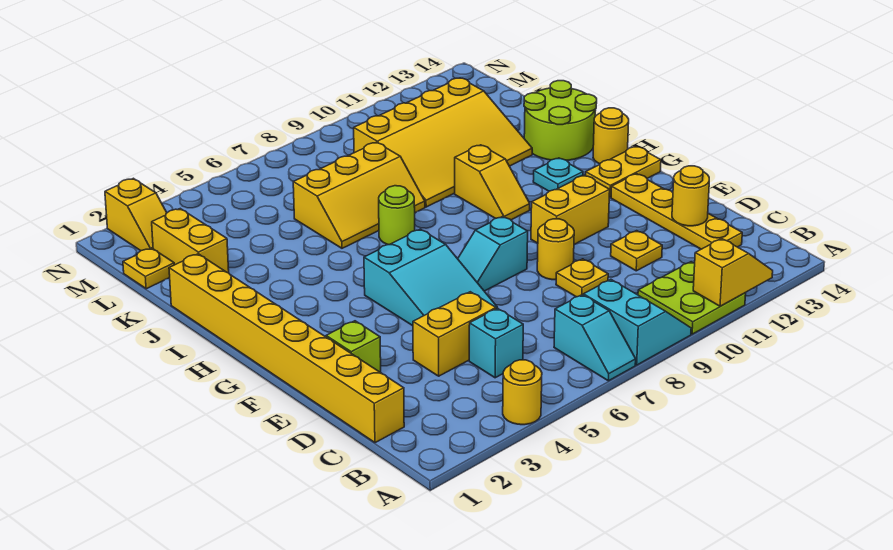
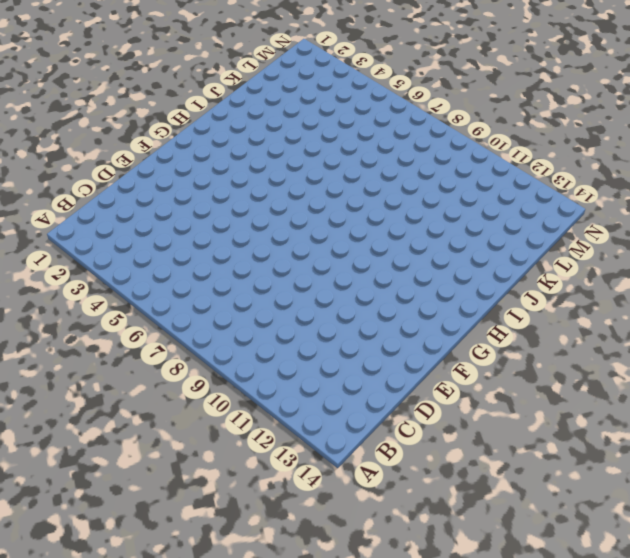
none -> yellow round brick A4 level 1
none -> cyan slope A7:B7 level 1 top B
none -> cyan slope A8:B9 level 1 top 8

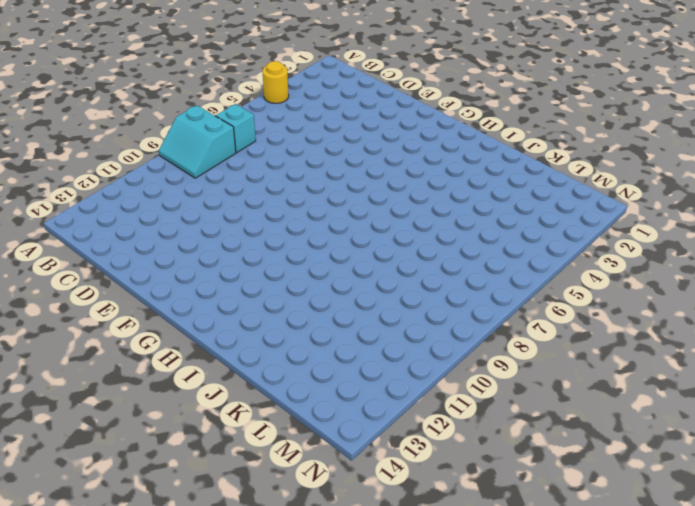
none -> lime plate A10:B11 level 1
none -> yellow brick C1:J1 level 1
none -> cyan brick C5 level 1

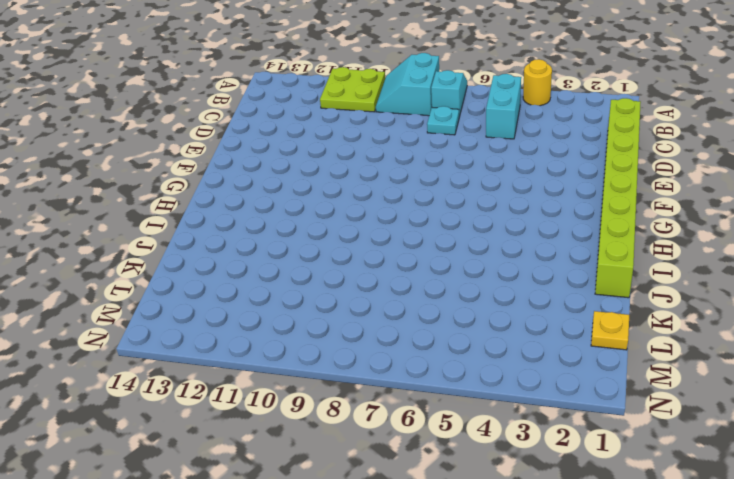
cyan brick B5:C5 level 1 -> cyan brick C5 level 1
lime brick C1:J1 level 1 -> yellow brick C1:J1 level 1
cyan plate C7 level 1 -> cyan plate H12 level 1
none -> yellow plate C13:F13 level 1
none -> yellow brick D4:D5 level 1
none -> yellow plate D9 level 1

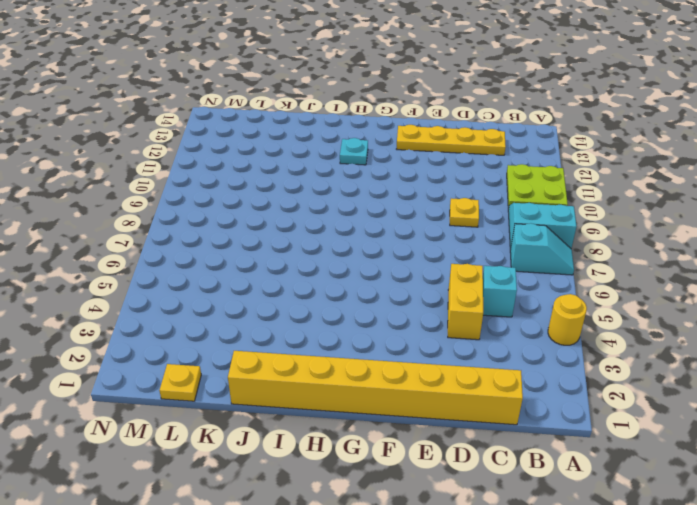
none -> yellow plate D11 level 1
none -> lime brick E2 level 1
none -> cyan slope E5:G6 level 1 top G

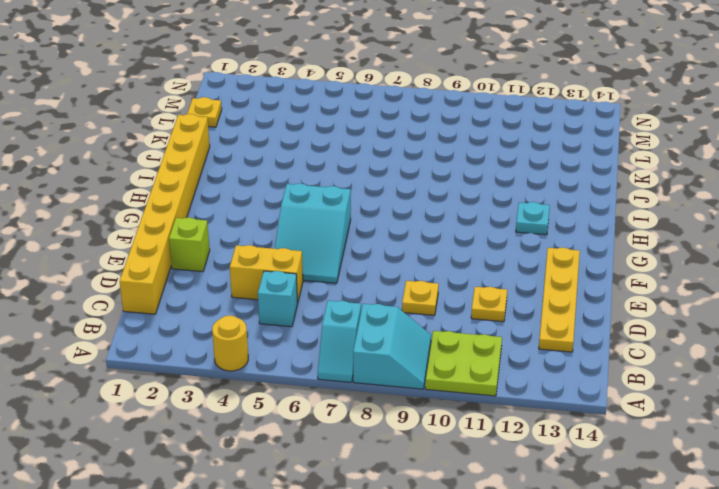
none -> yellow round brick E9 level 1
none -> cyan slope F7:F8 level 1 top 8
none -> yellow brick F10:F11 level 1

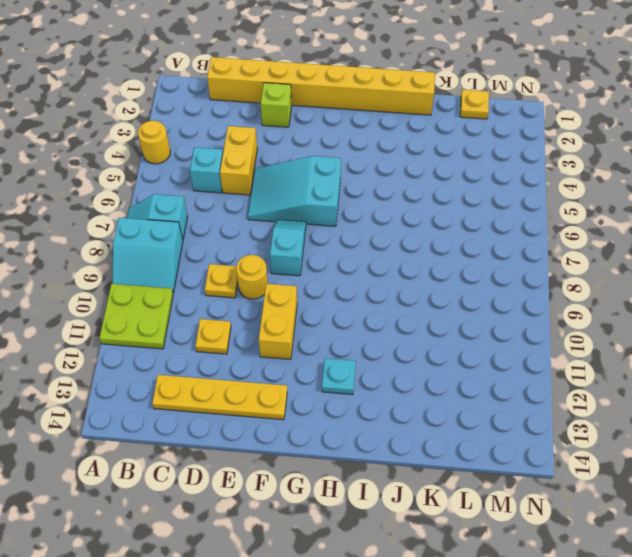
none -> yellow plate G13:G14 level 1
none -> yellow slope H10:I10 level 1 top I
none -> yellow round brick H14 level 1

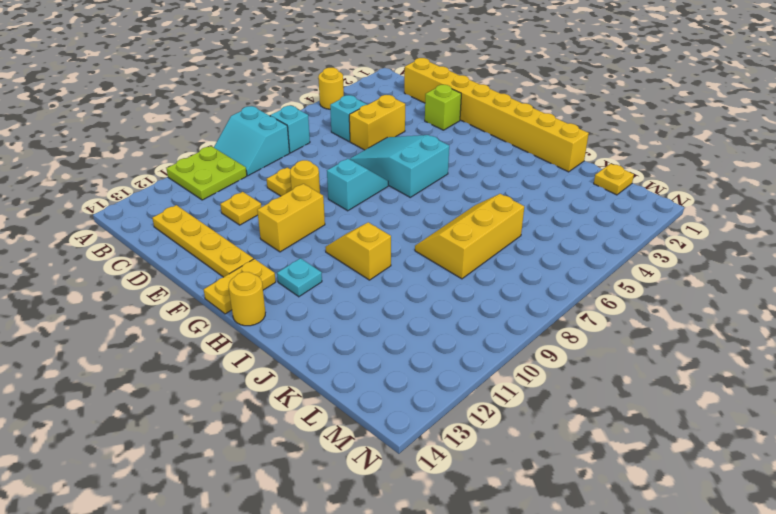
none -> lime round brick I7 level 1
none -> lime round brick I13:J14 level 1
none -> yellow slope J9:L12 level 1 top L

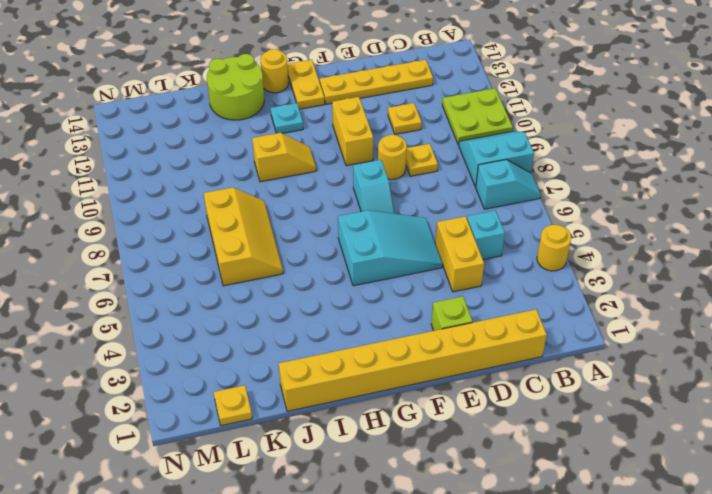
none -> lime round brick I7 level 1
none -> yellow slope J9:L12 level 1 top L
none -> yellow brick K2:L2 level 1

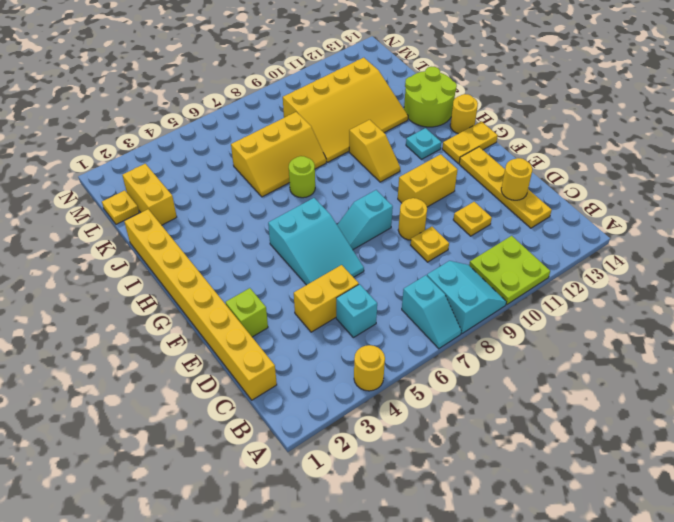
none -> yellow slope M2:N2 level 1 top N
none -> yellow slope A11:A12 level 2 top 11

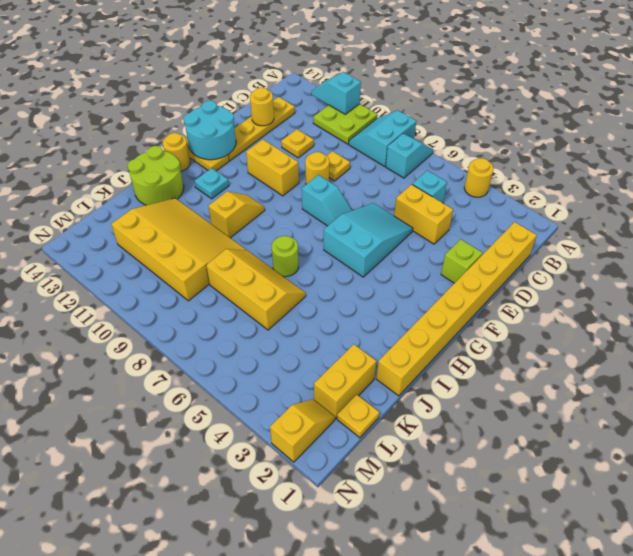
cyan slope A11:A12 level 2 top 11 -> yellow slope A11:A12 level 2 top 11
cyan round brick F13:G14 level 2 -> none

